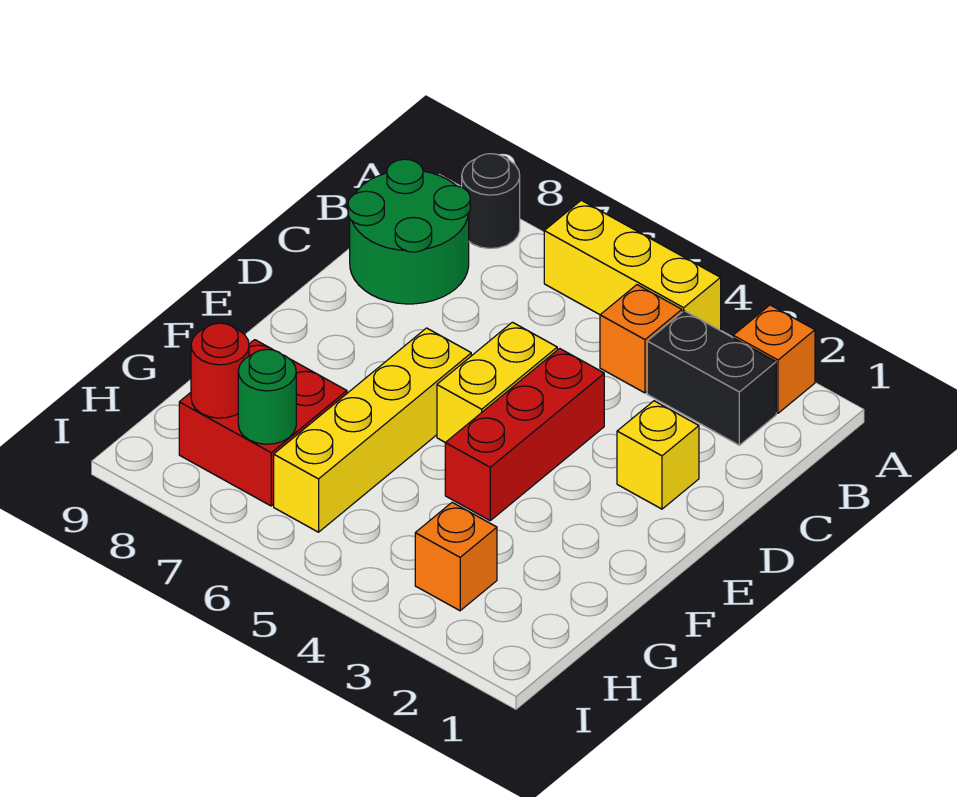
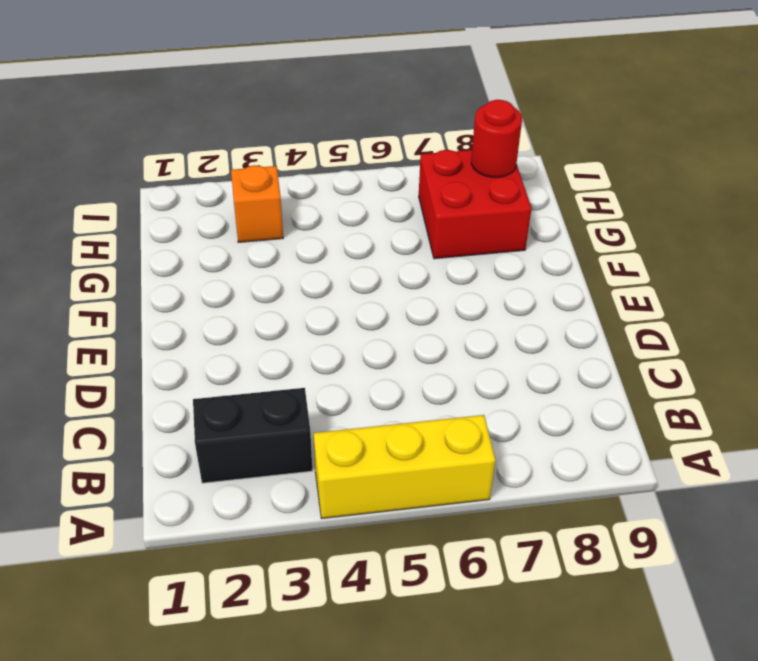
none -> orange brick A2 level 1
none -> black round brick A8 level 1
none -> orange brick B4 level 1

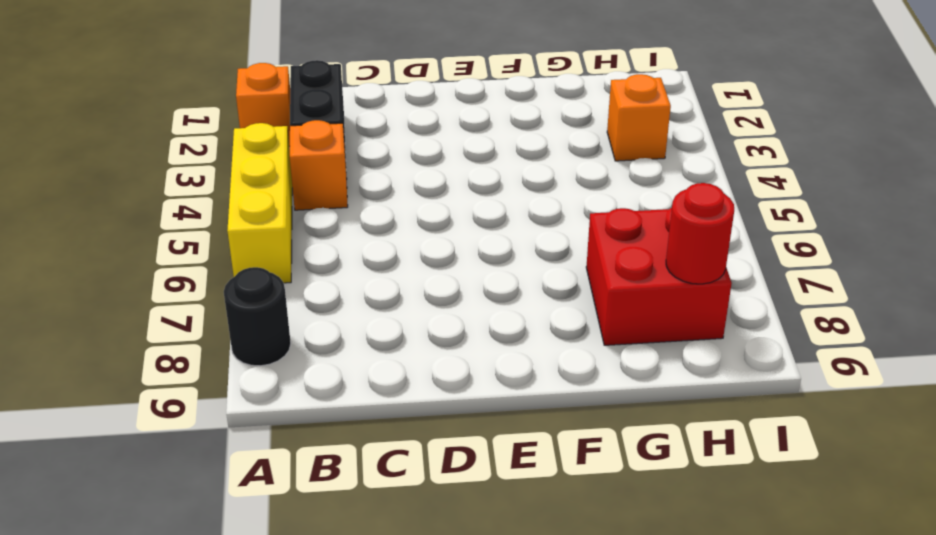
none -> green round brick B8:C9 level 1
none -> yellow brick D2 level 1
none -> red brick D4:F4 level 1

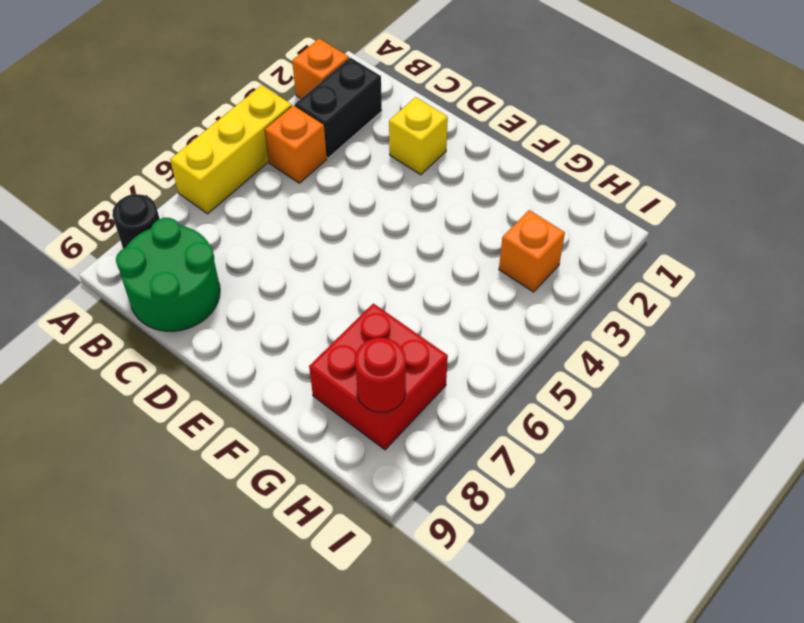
none -> red brick D4:F4 level 1
none -> yellow brick D5:E5 level 1
none -> yellow brick E6:H6 level 1

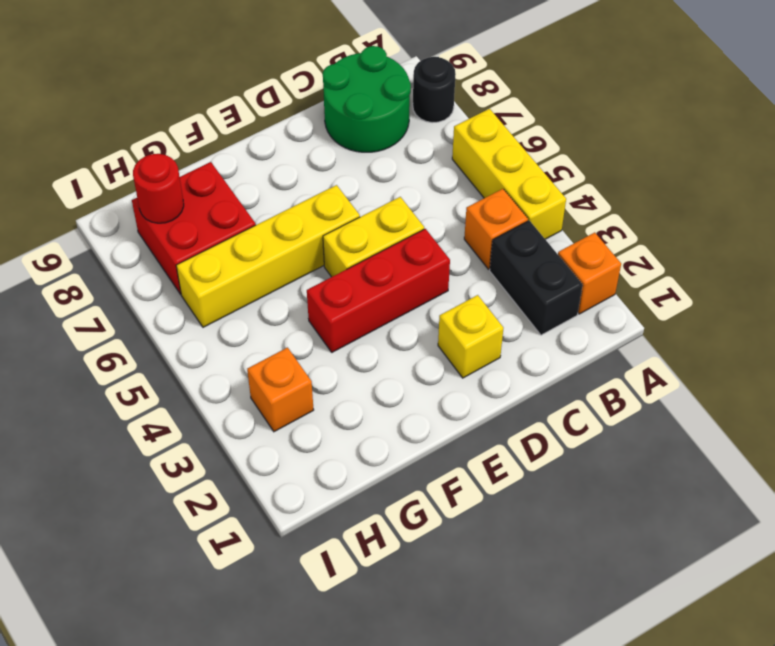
none -> green round brick H7 level 2

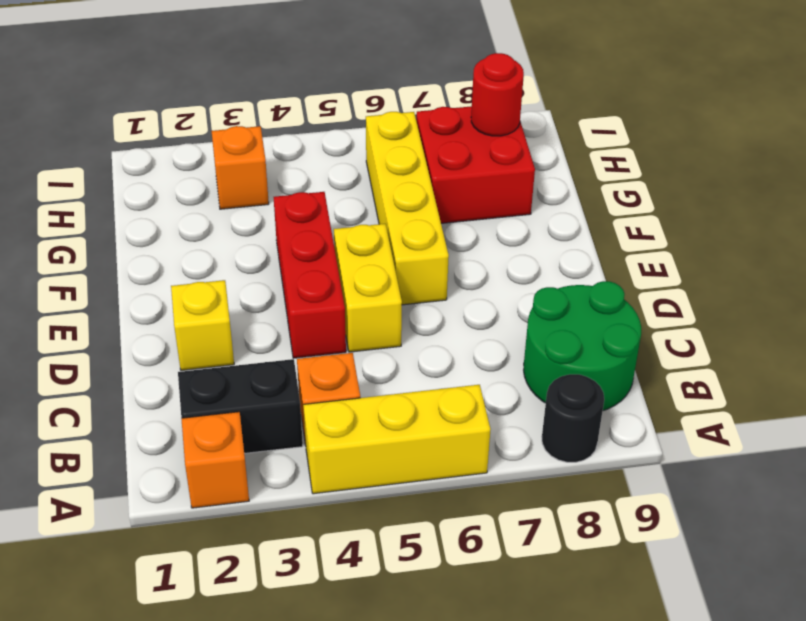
none -> green round brick H7 level 2

